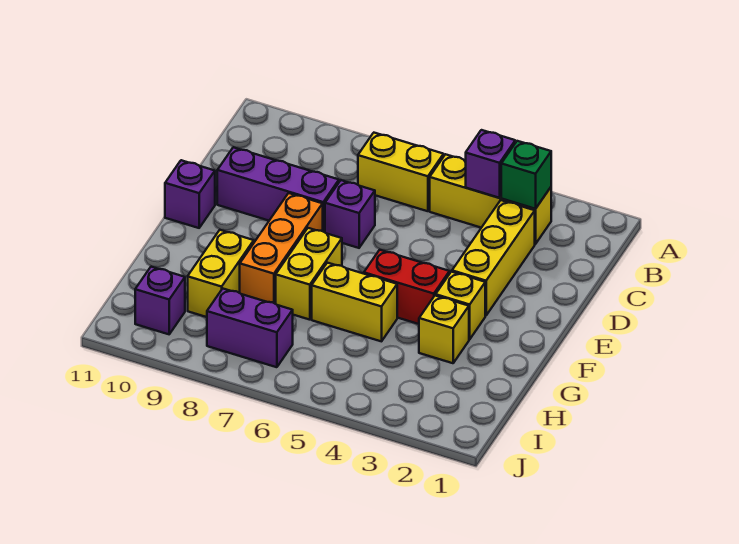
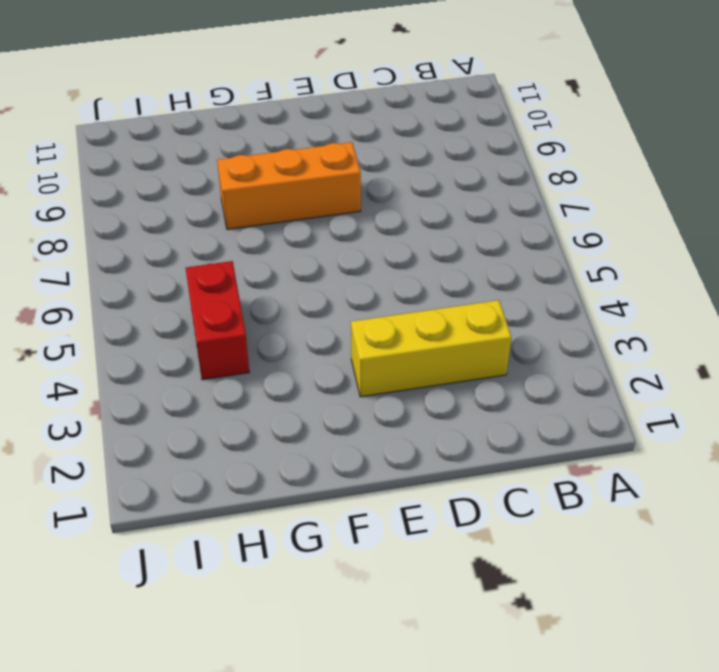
red brick H4:H5 level 1 -> red brick F4:F5 level 1
none -> yellow brick B3:B5 level 1
none -> yellow brick B6:B7 level 1
none -> purple brick D7 level 1

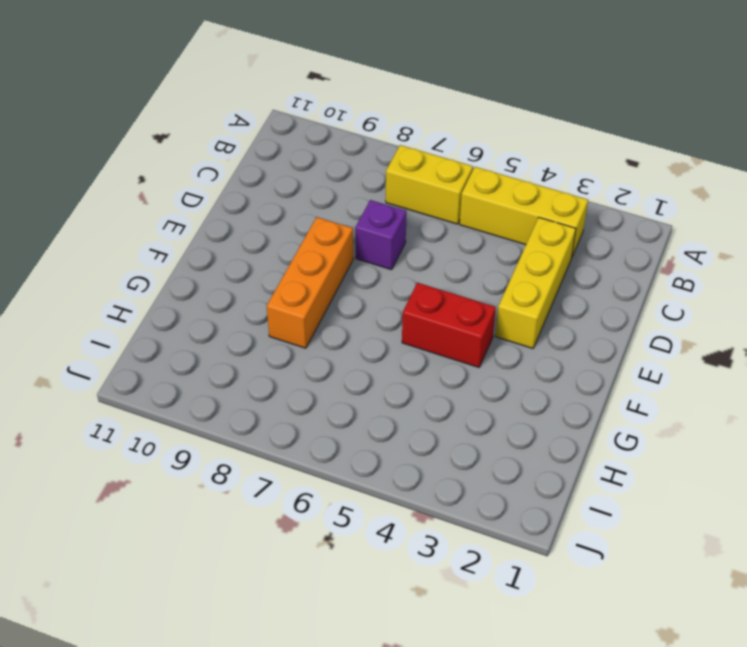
none -> purple brick D8:D10 level 1
none -> purple brick E11 level 1
none -> yellow brick F3 level 1

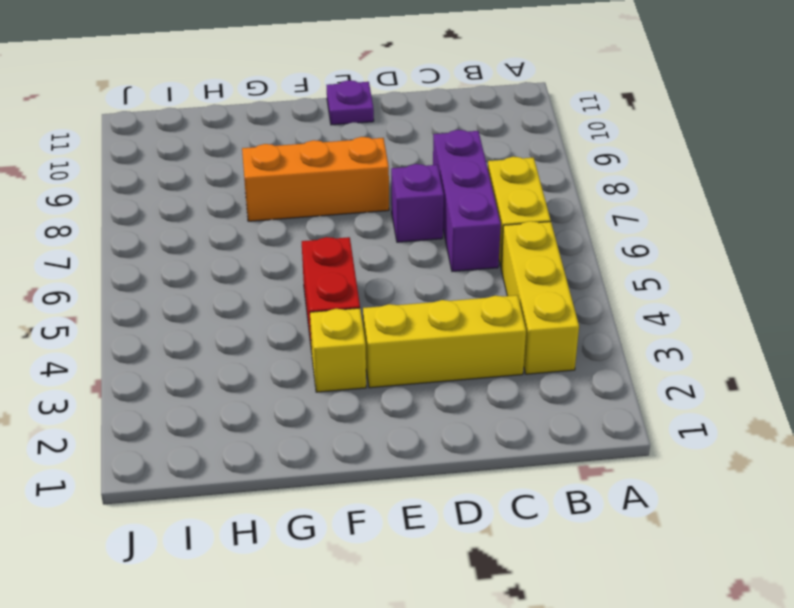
purple brick C6:C8 level 1 -> purple brick D8:D10 level 1
purple plate E11 level 1 -> purple brick E11 level 1
none -> yellow brick F7:G7 level 1
none -> yellow brick G3 level 1
none -> yellow brick G5:G6 level 1

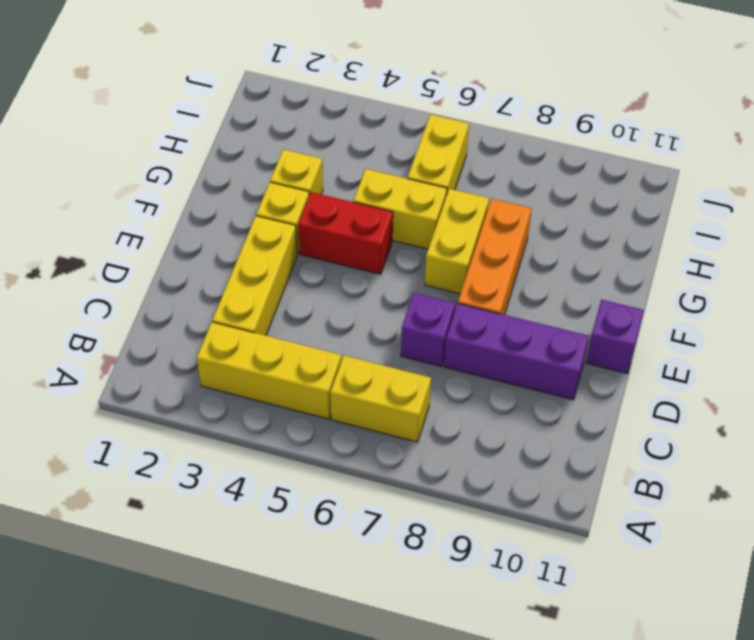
yellow brick H6:I6 level 1 -> yellow brick G9:H9 level 1
none -> purple brick I7:I8 level 1
none -> purple brick I10 level 1
none -> green brick B3 level 2

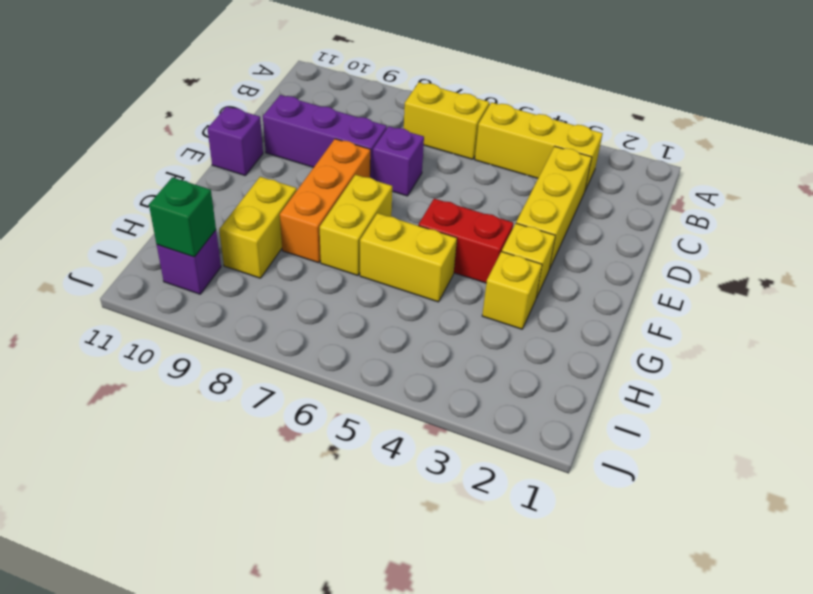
green brick I10 level 2 -> green brick B3 level 2
none -> purple brick I7:I8 level 1
none -> purple brick B4 level 2

